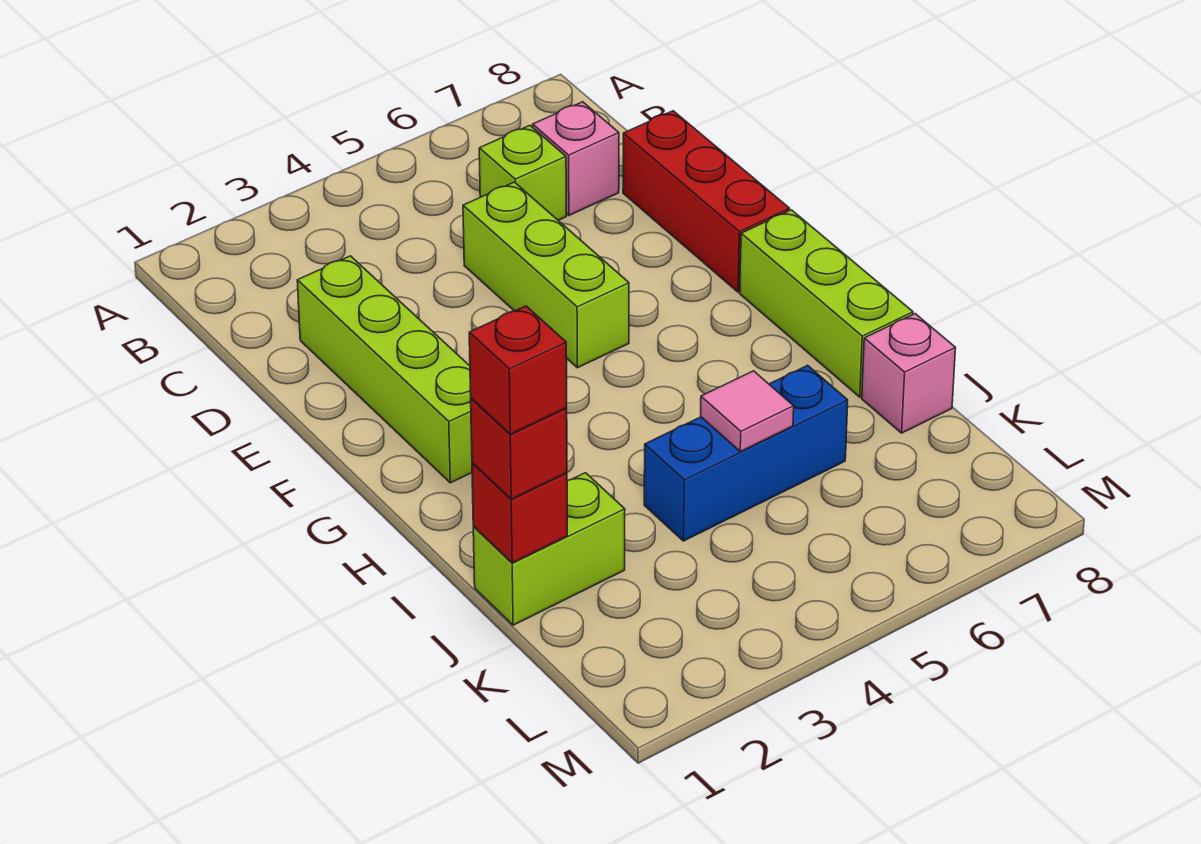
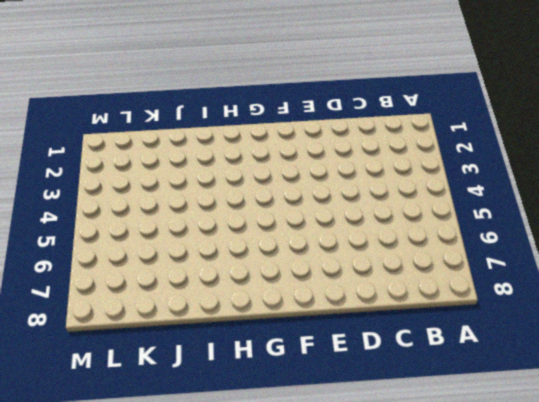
none -> lime brick C6 level 1
none -> pink brick C7 level 1
none -> lime brick D2:G2 level 1

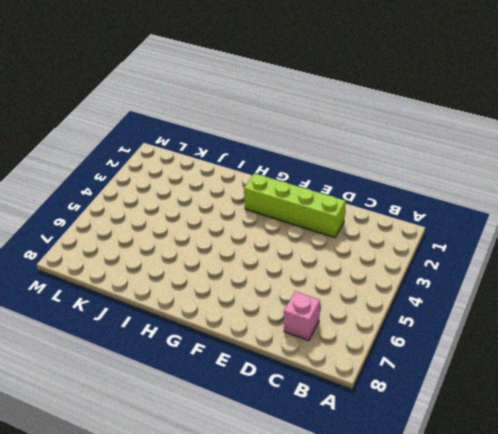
none -> lime brick C6 level 1
none -> lime brick D5:F5 level 1
none -> red brick D8:F8 level 1

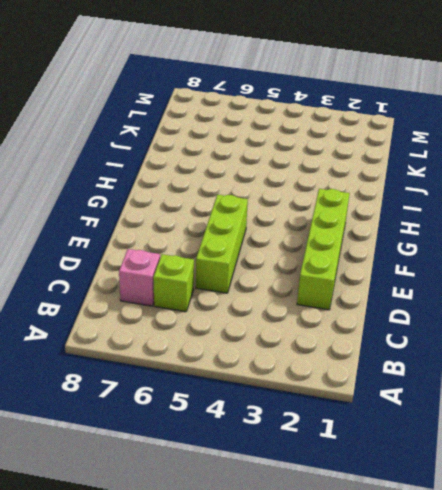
none -> red brick D8:F8 level 1
none -> lime brick G8:I8 level 1
none -> lime brick J1:J2 level 1

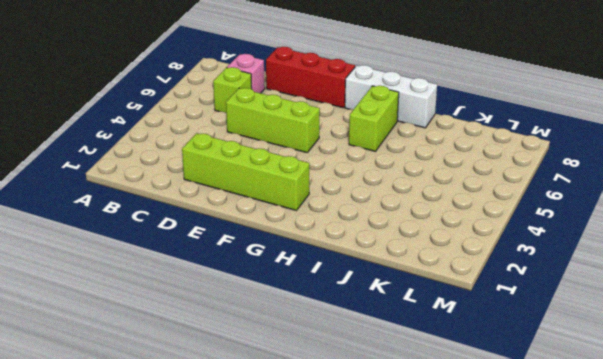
white brick G8:I8 level 1 -> lime brick G8:I8 level 1
lime brick H6:H7 level 1 -> lime brick J1:J2 level 1
none -> blue brick J4:J6 level 1
none -> pink brick J8 level 1
none -> red brick J1 level 2

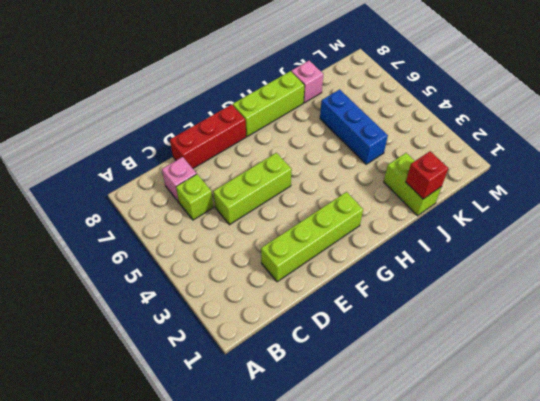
none -> pink tile J5 level 2
none -> red brick J1 level 3
none -> red brick J1 level 4

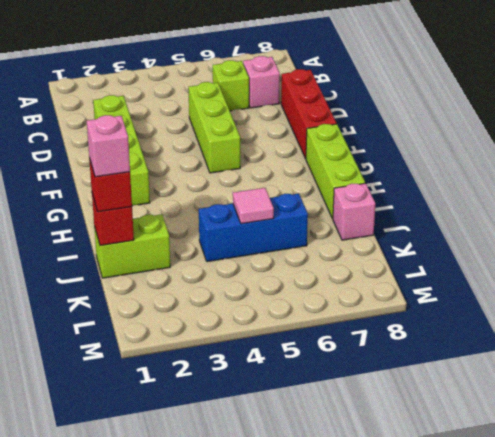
pink brick J1 level 4 -> red brick J1 level 4

